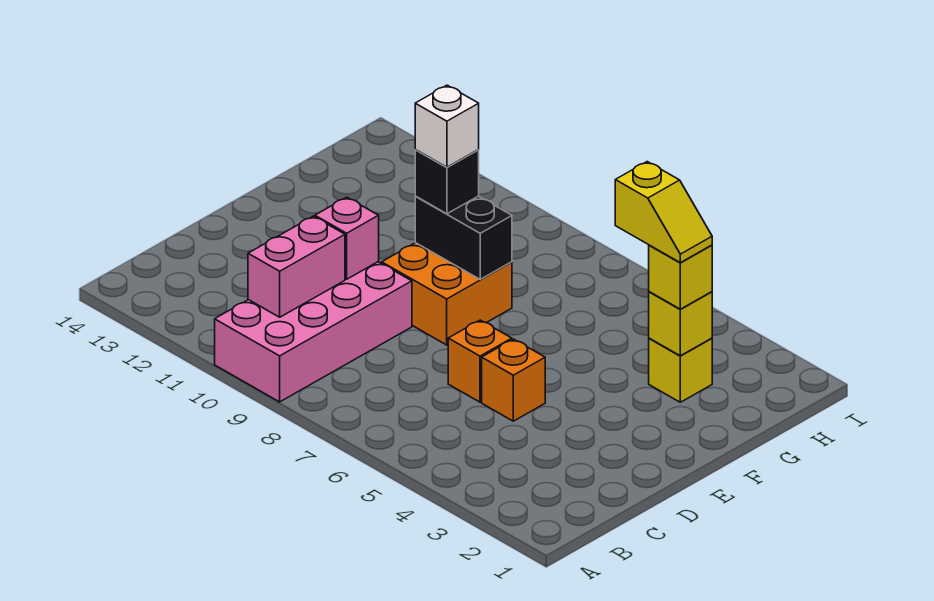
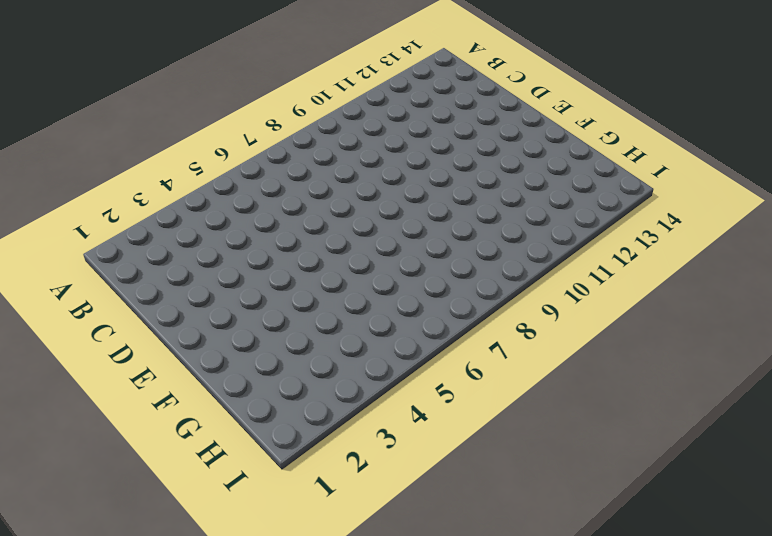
none -> pink brick A9:D10 level 1
none -> orange brick D5 level 1
none -> orange brick D6 level 1

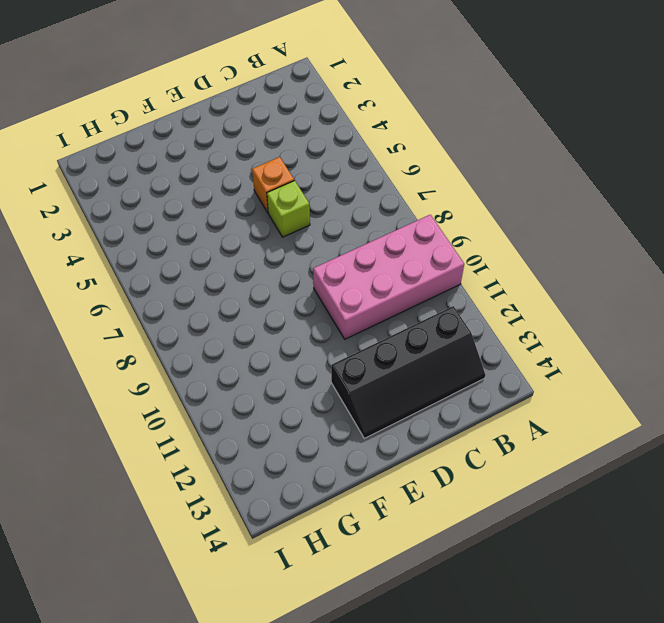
black slope B12:E13 level 1 top 12 -> none
lime brick D6 level 1 -> orange brick D6 level 1
none -> orange brick E8:F9 level 1
none -> yellow brick G3 level 1
none -> pink brick B10:C10 level 2

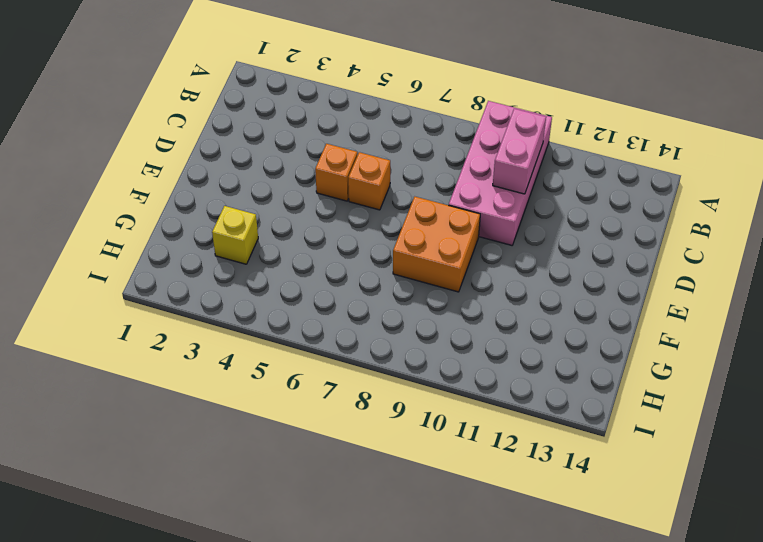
none -> pink brick D10 level 2
none -> black brick F8:F9 level 2
none -> yellow brick G3 level 2

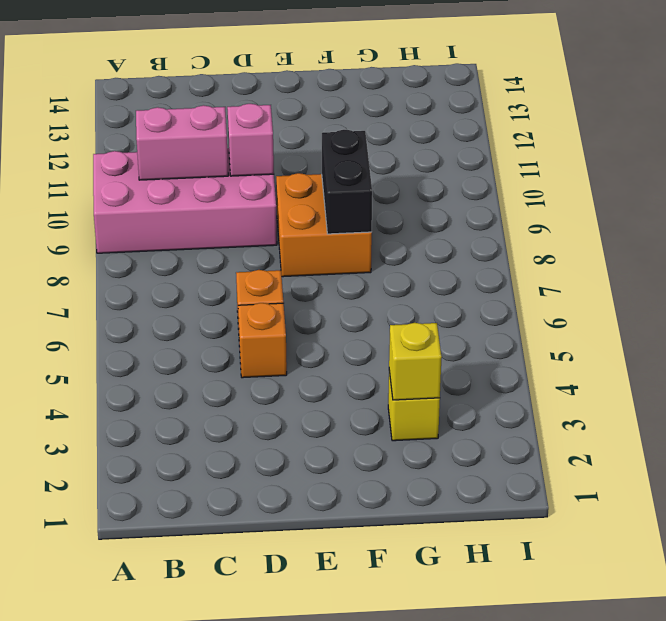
none -> black brick F9 level 3
none -> yellow brick G3 level 3
none -> white brick F9 level 4

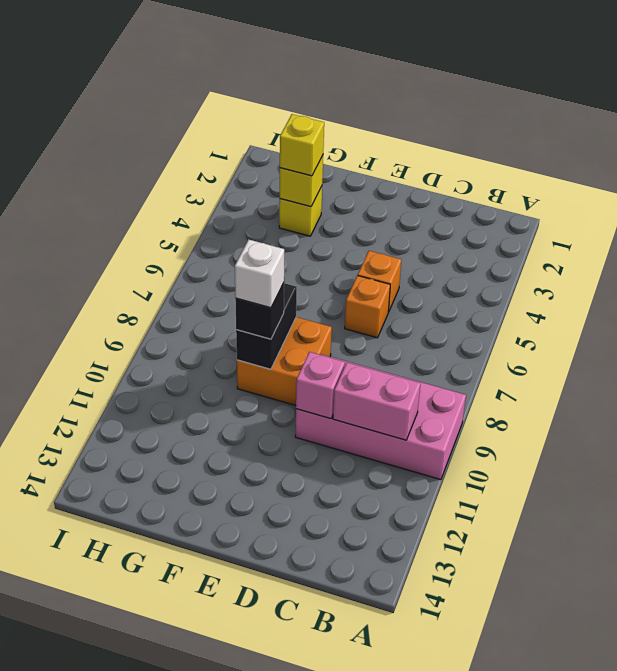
none -> yellow slope G3:G4 level 4 top 4

